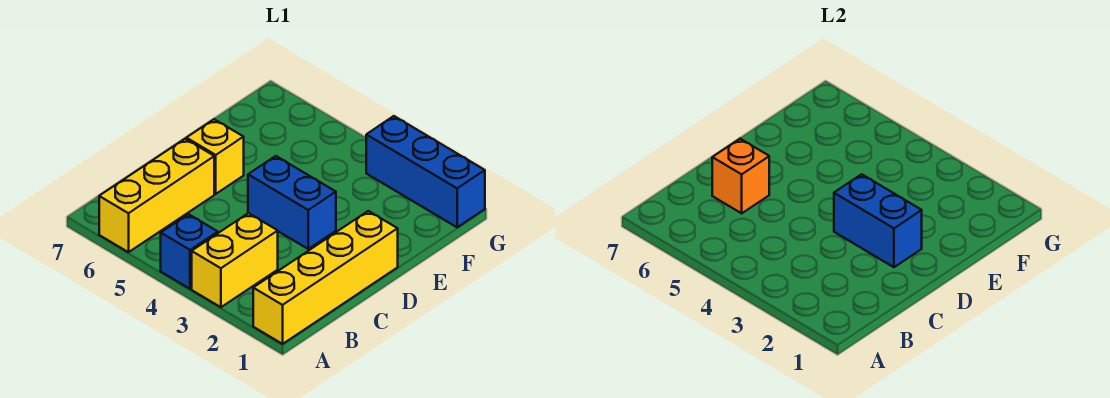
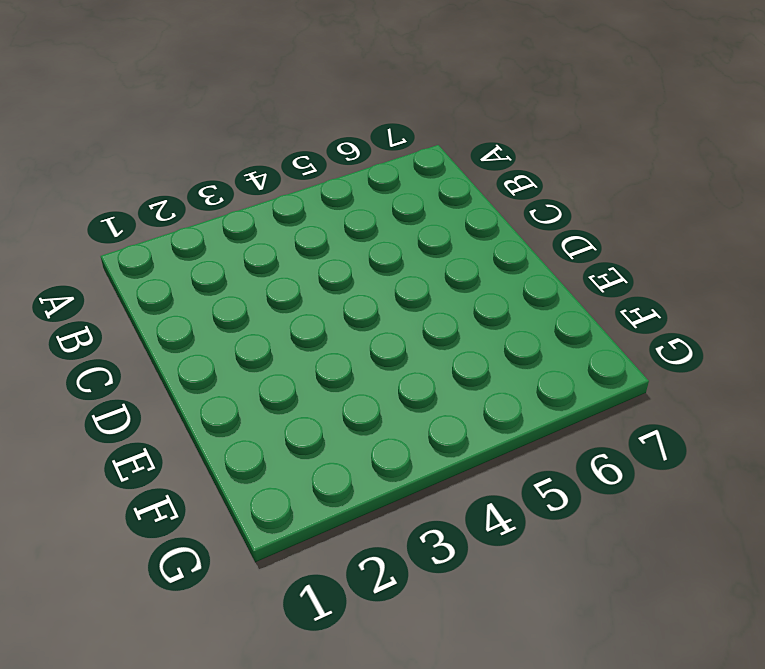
none -> yellow brick A1:D1 level 1
none -> yellow brick A3:B3 level 1

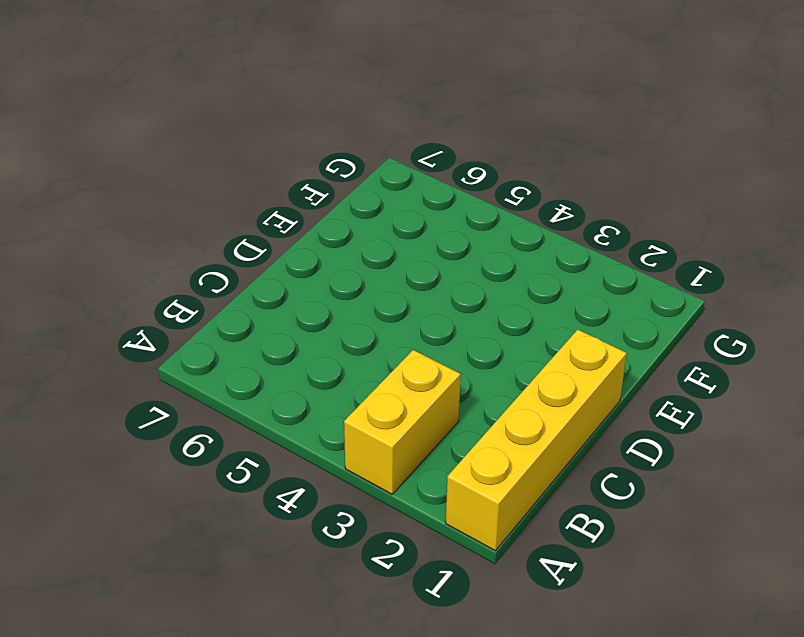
none -> blue brick A4 level 1
none -> yellow brick A6:C6 level 1

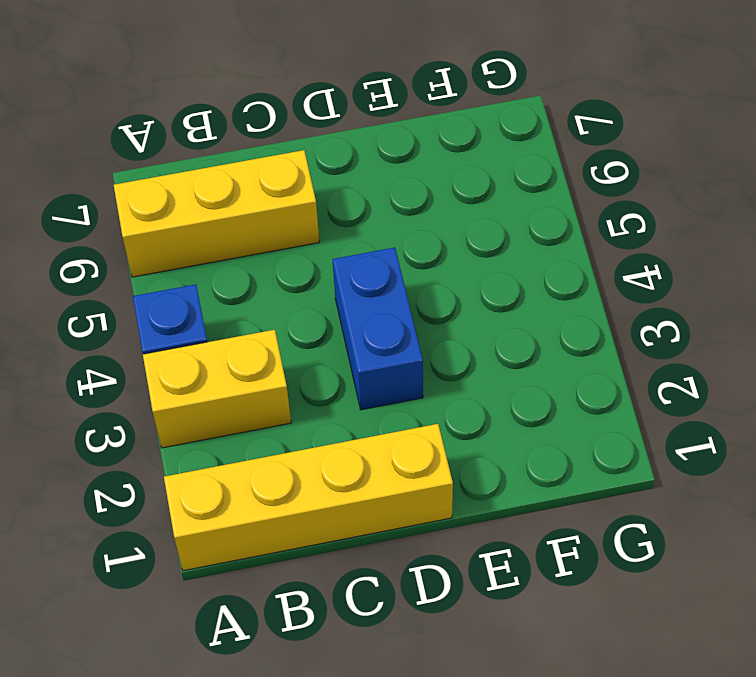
none -> yellow brick D6 level 1
none -> blue brick G1:G3 level 1

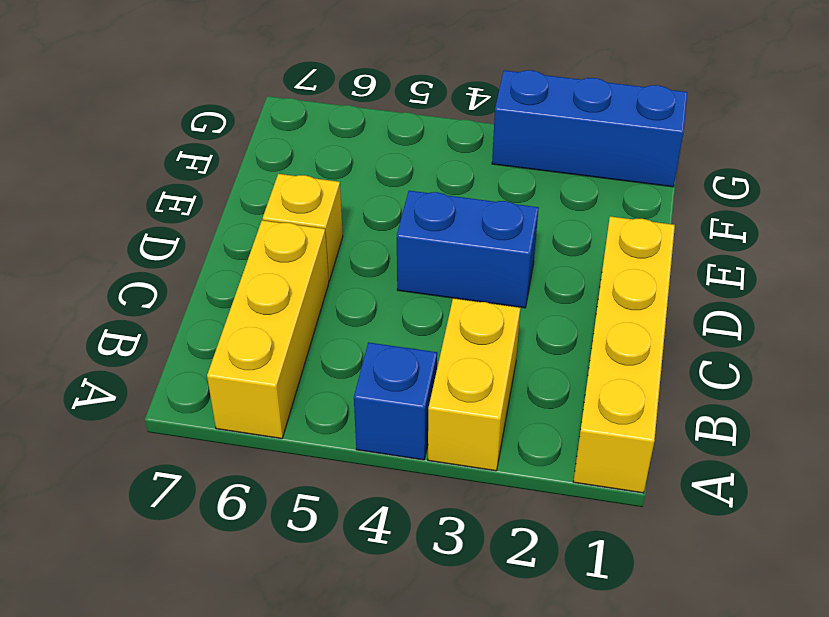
none -> orange brick C6 level 2
none -> blue brick D2:D3 level 2

